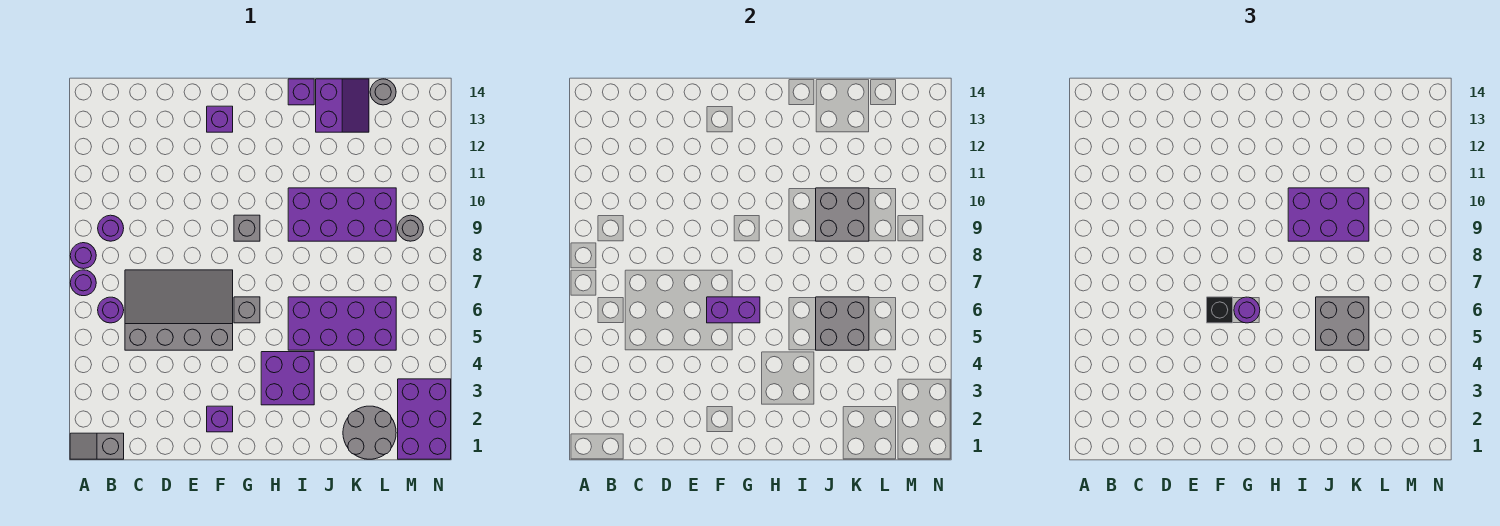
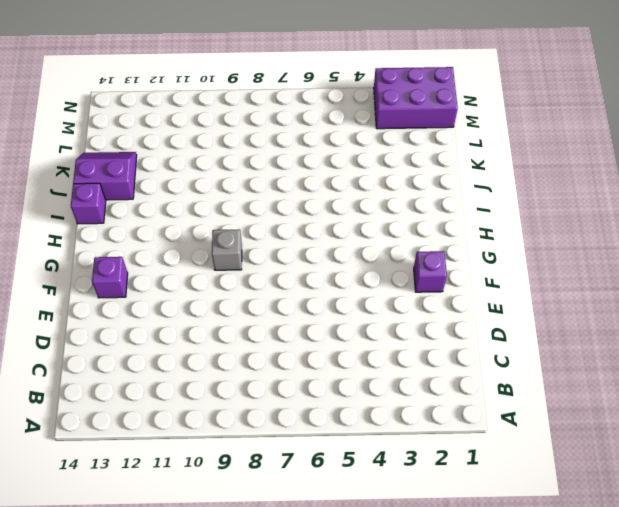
none -> grey slope A1:B1 level 1 top B
none -> purple round brick A7 level 1
none -> purple round brick A8 level 1

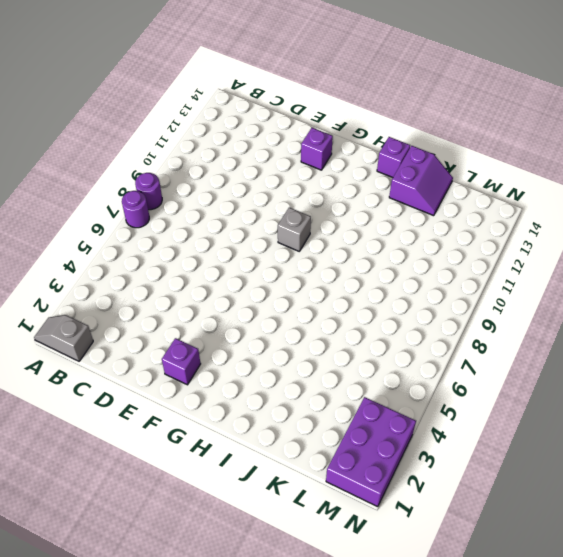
none -> purple round brick B6 level 1
none -> purple round brick B9 level 1
none -> grey slope C5:F7 level 1 top 5

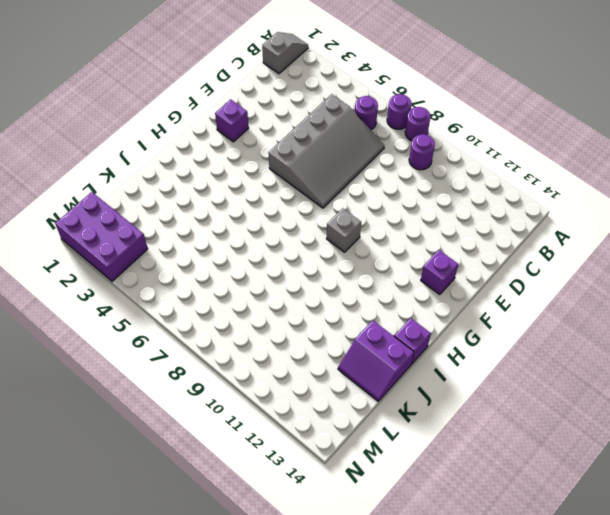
none -> grey brick G6 level 1
none -> purple brick H3:I4 level 1
none -> purple brick I5:L6 level 1

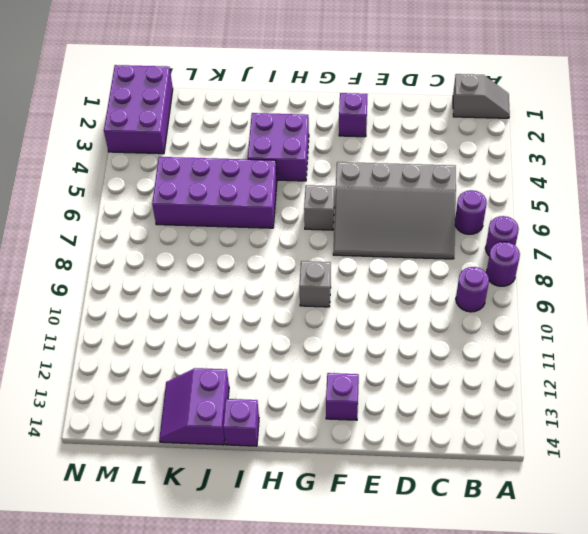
none -> purple brick I9:L10 level 1
none -> grey round brick K1:L2 level 1
none -> grey round brick L14 level 1

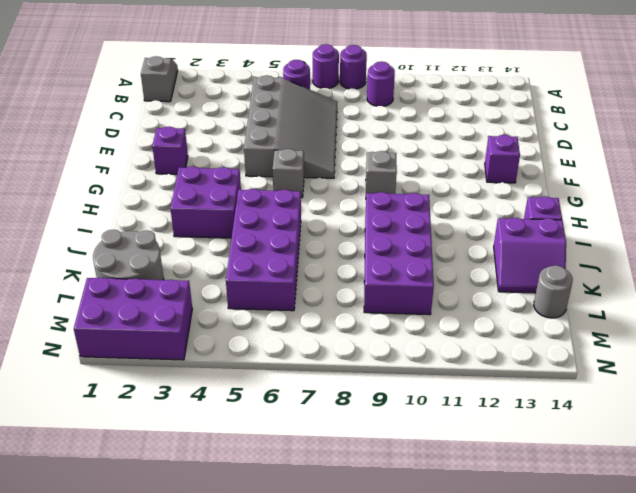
none -> grey round brick M9 level 1
none -> purple brick F6:G6 level 2
none -> grey brick J5:K6 level 2

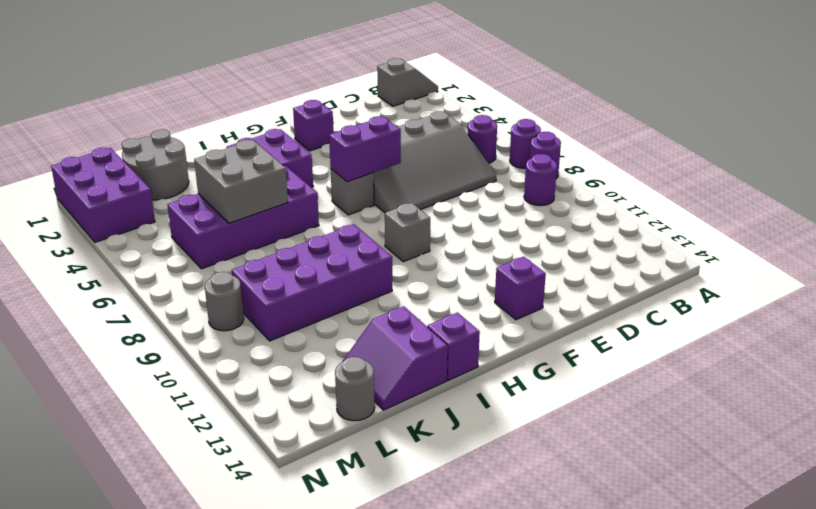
none -> grey brick J9:K10 level 2
none -> black brick F6 level 3
none -> purple round brick G6 level 3

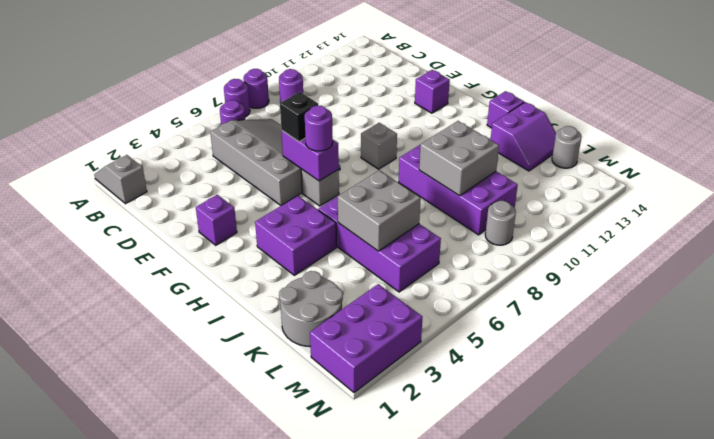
none -> purple brick I9:K10 level 3
none -> grey brick J5:K6 level 3

